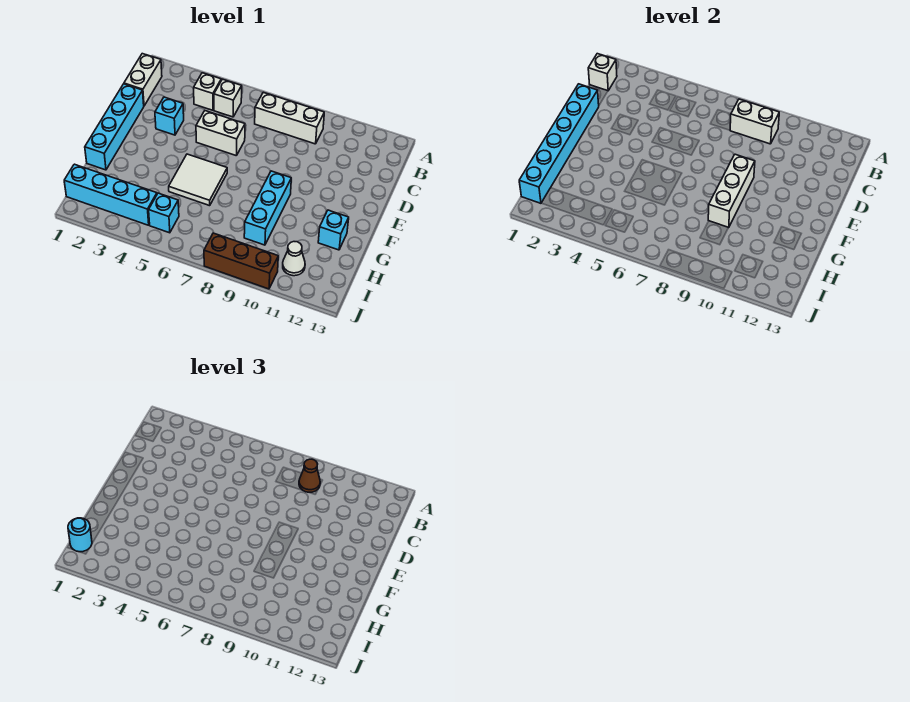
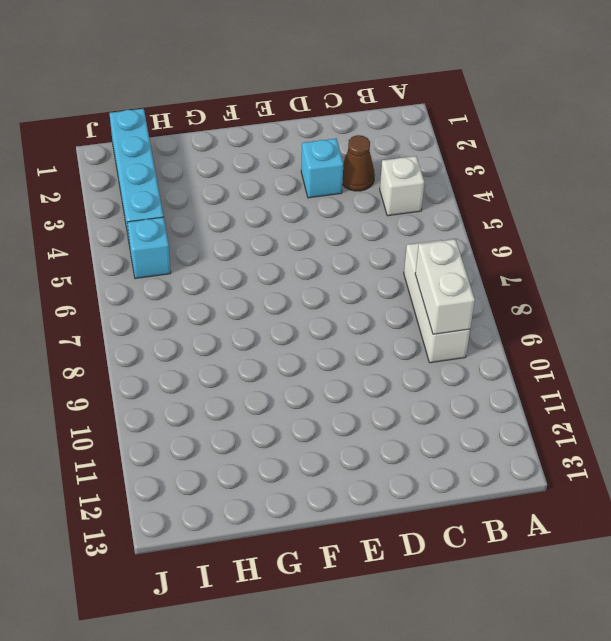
brown cone C3 level 1 -> brown cone B9 level 3
none -> white brick B1:C1 level 1
none -> white brick B5 level 1
none -> cyan brick D1:G1 level 1

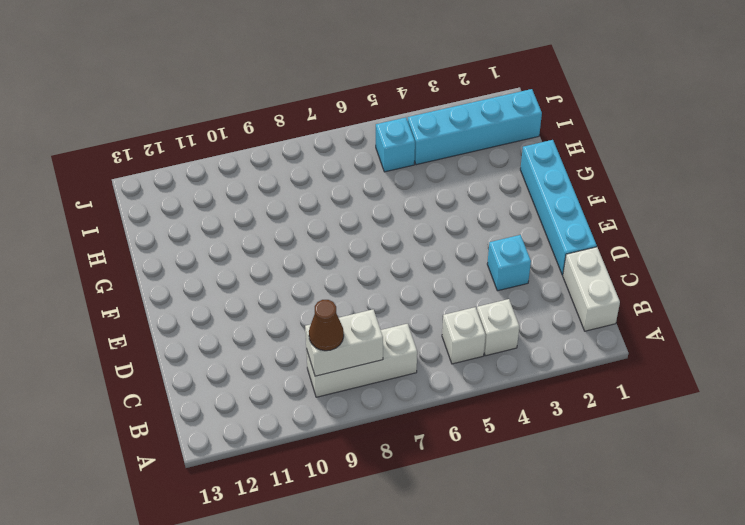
none -> white brick D5:D6 level 1
none -> white tile F5:G6 level 1
none -> cyan brick F9:H9 level 1

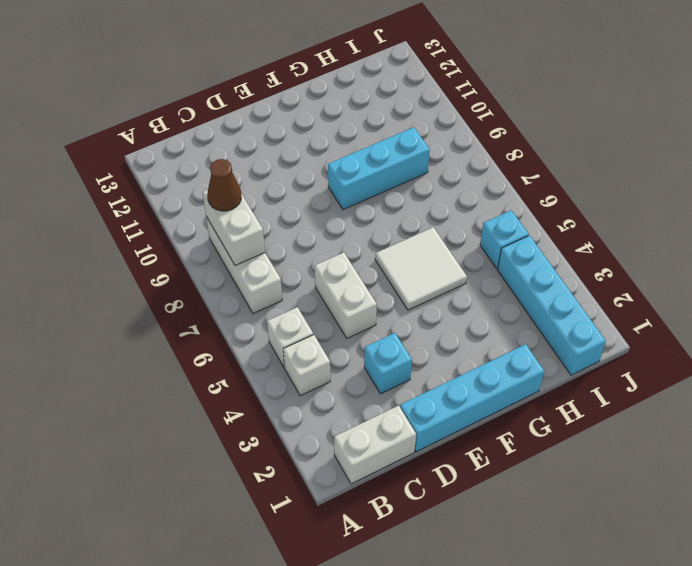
none -> cyan brick G12 level 1
none -> white cone I11 level 1
none -> brown brick J8:J10 level 1

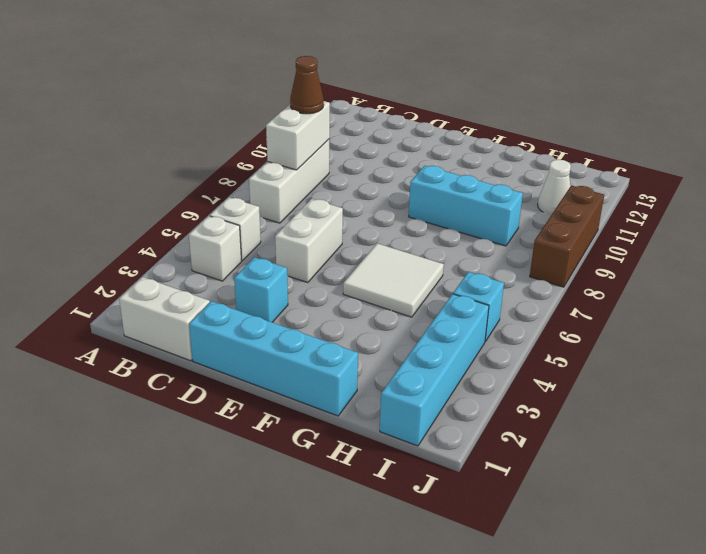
none -> cyan brick G12 level 1
none -> white brick B1 level 2
none -> cyan brick D1:I1 level 2

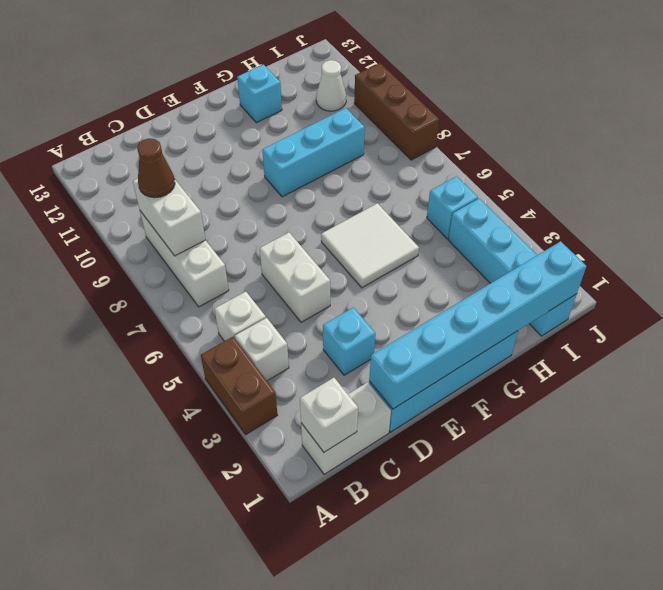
brown brick A3:A4 level 1 -> none
none -> white brick E9:G9 level 2
none -> cyan round brick I1 level 3

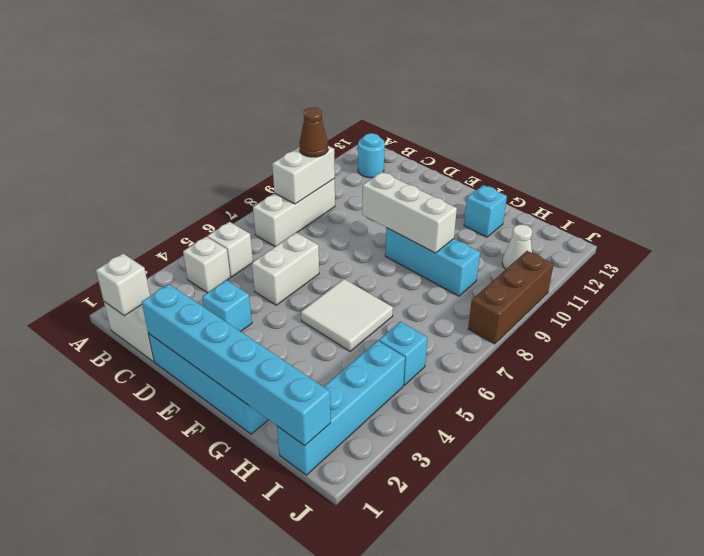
cyan round brick B12 level 1 -> cyan round brick I1 level 3

